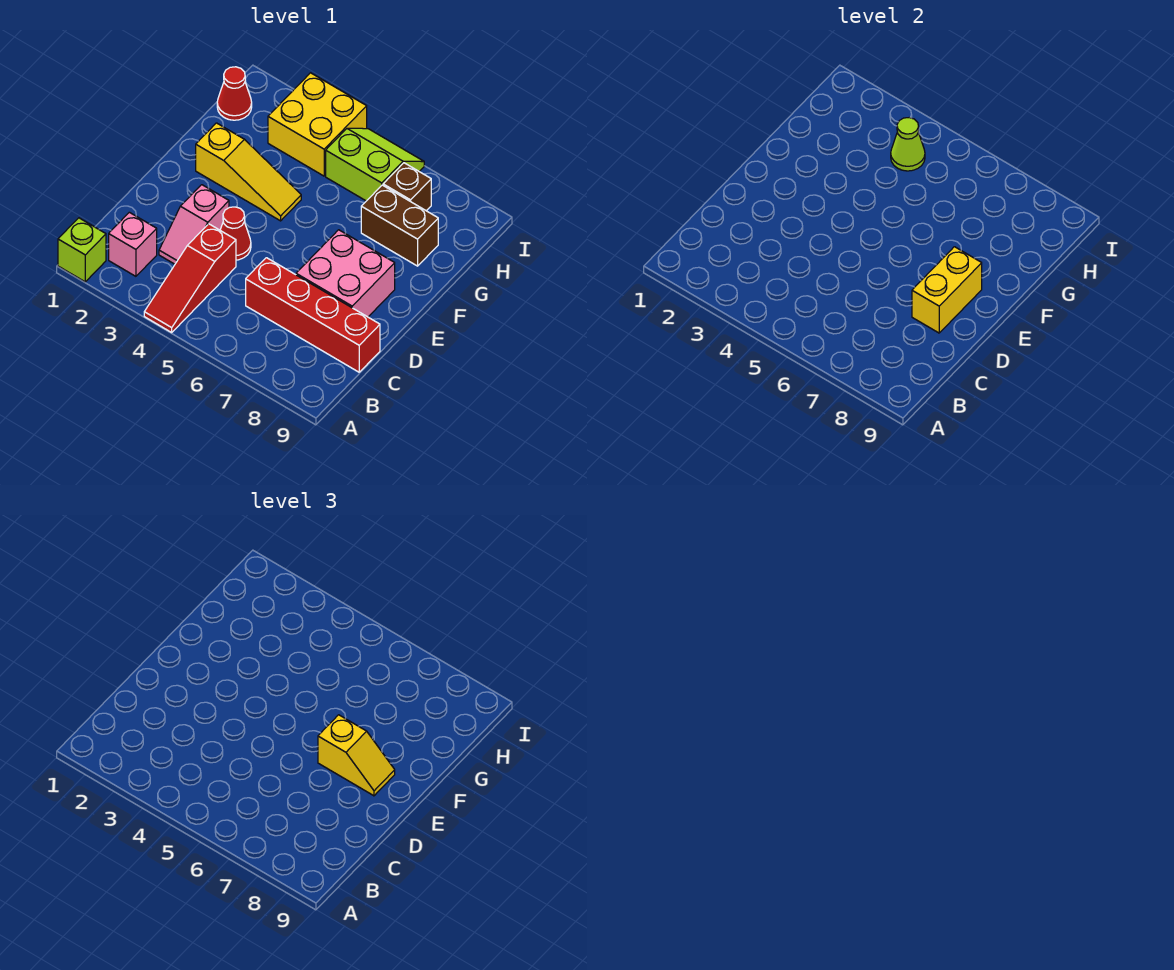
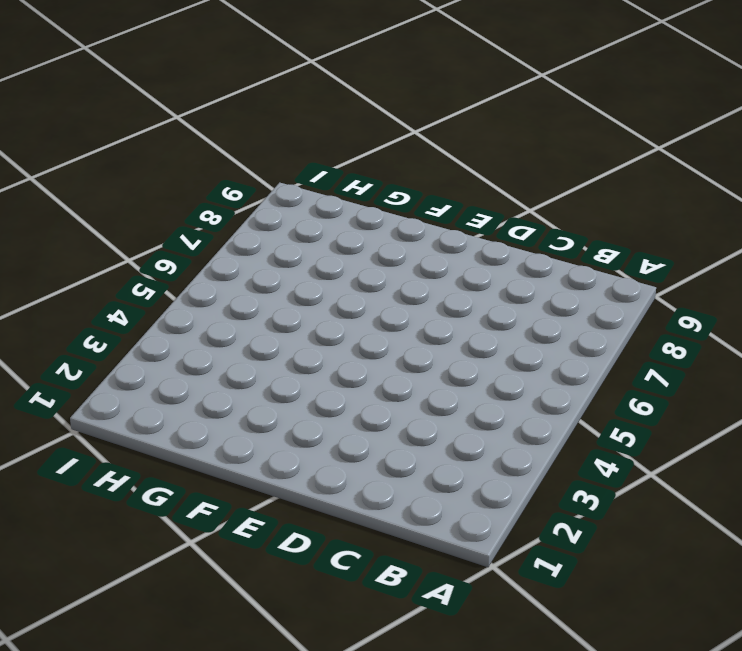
none -> lime brick A1 level 1
none -> red slope A4:C4 level 1 top C
none -> pink brick B2 level 1

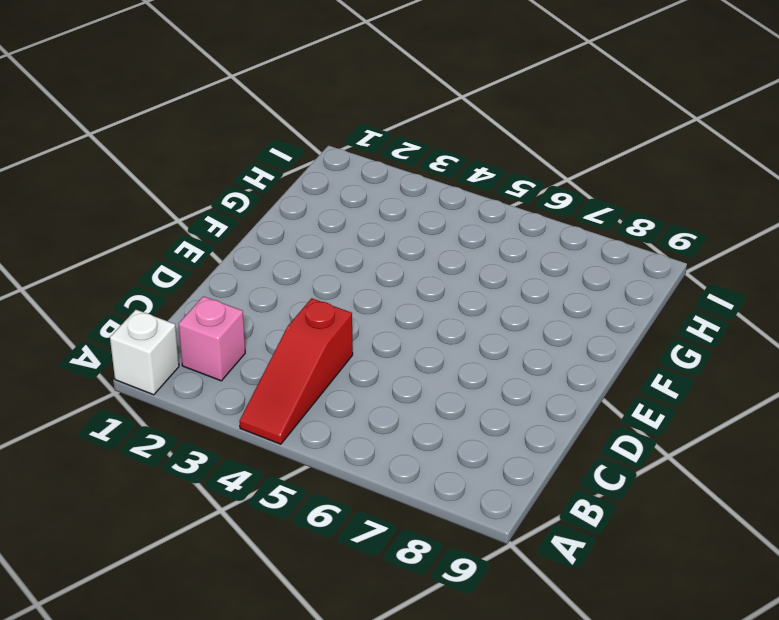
white brick A1 level 1 -> lime brick A1 level 1
none -> pink slope C3:D3 level 1 top D
none -> red brick C6:C9 level 1
none -> red cone D4 level 1

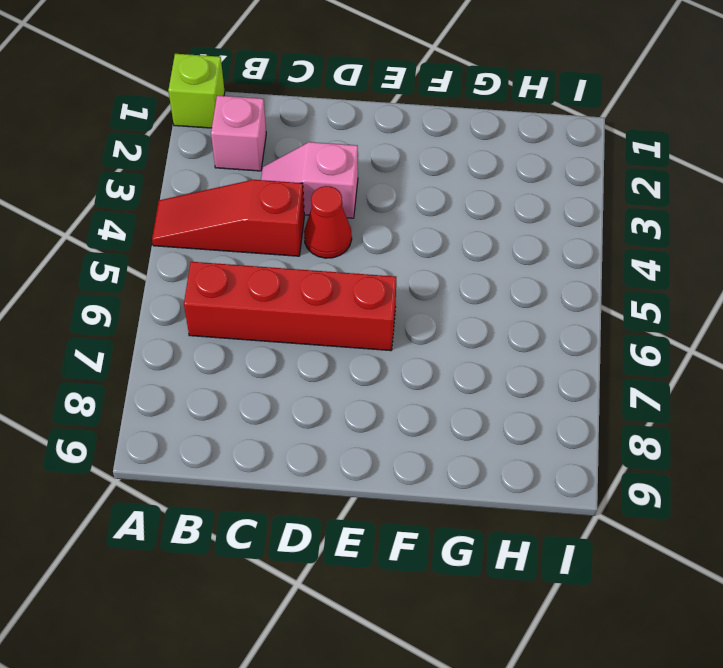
red brick B6:E6 level 1 -> red brick C6:C9 level 1
none -> pink brick D7:E8 level 1
none -> yellow slope F2:F4 level 1 top 2
none -> brown brick G7:G8 level 1

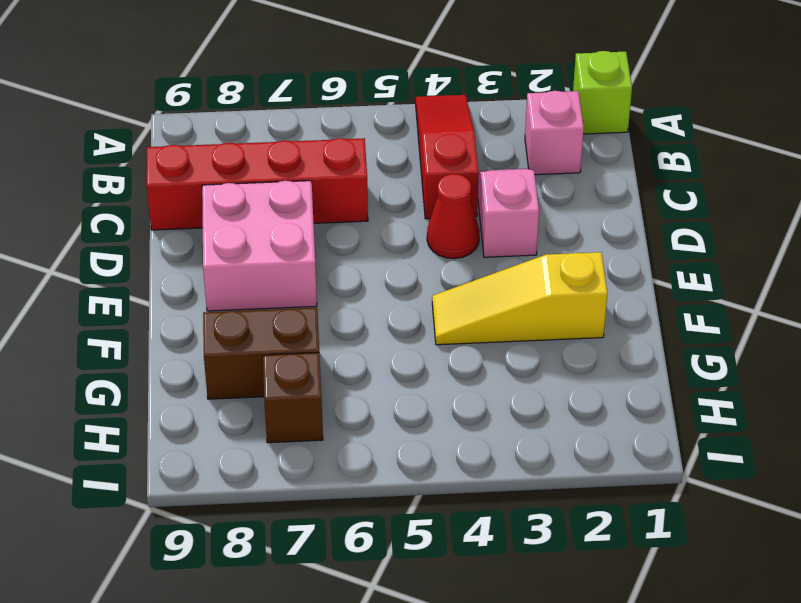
none -> red cone H1 level 1
none -> yellow brick H3:I4 level 1
none -> lime slope H5:I6 level 1 top H

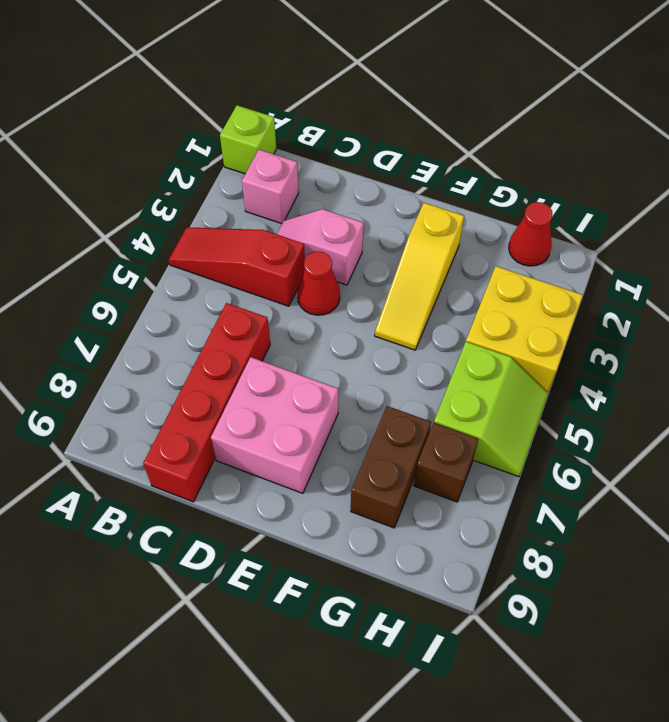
none -> yellow brick D8:E8 level 2
none -> lime cone H4 level 2
none -> yellow slope E7:E8 level 3 top 7

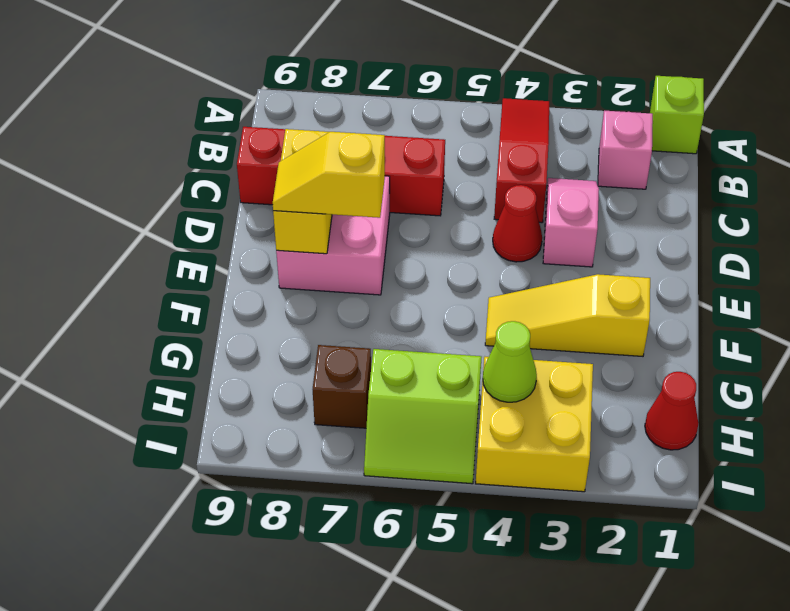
none -> brown brick G7:G8 level 1

